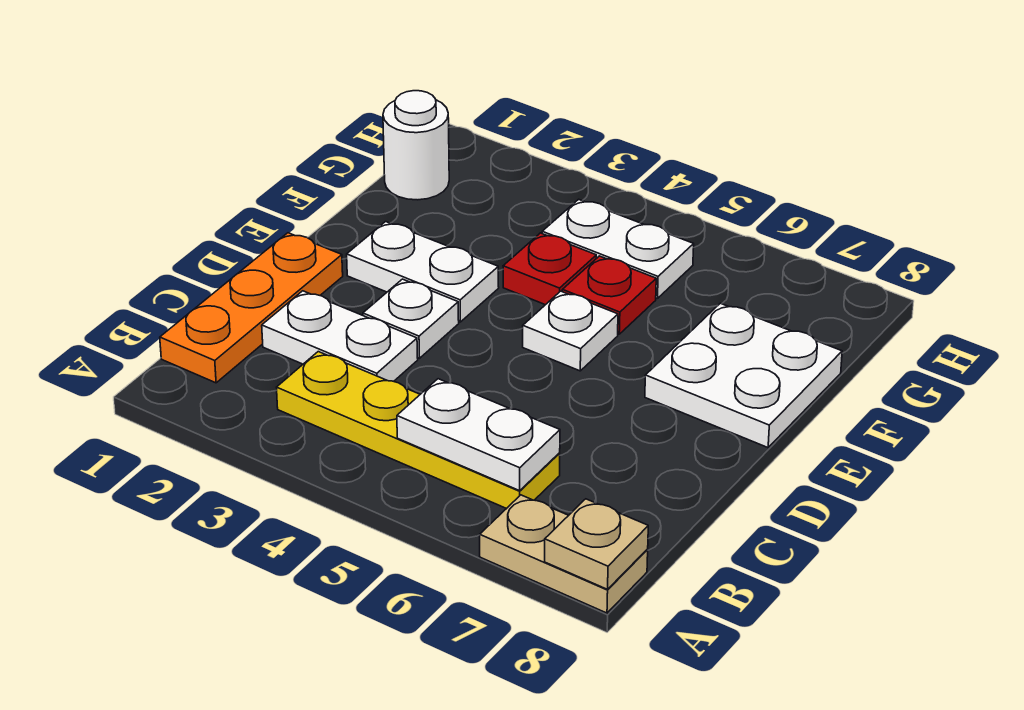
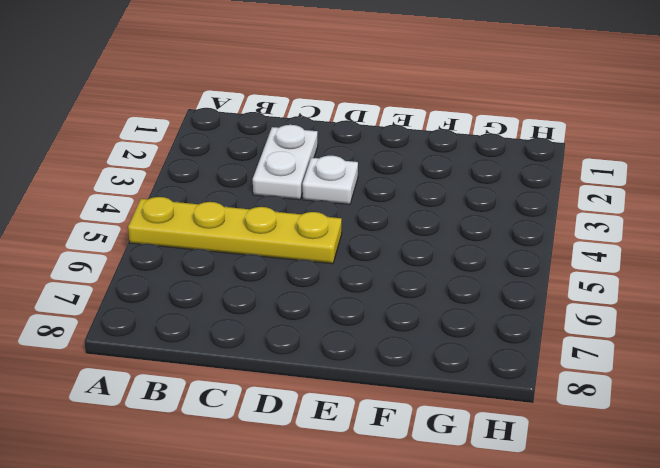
yellow plate A5:D5 level 1 -> yellow plate B3:B6 level 1
none -> tan plate A7:A8 level 1
none -> orange plate B1:D1 level 1
none -> white plate E2:E3 level 1

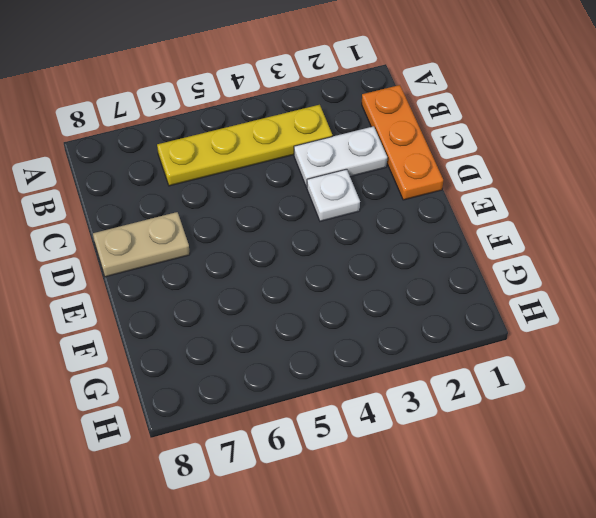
tan plate D7:D8 level 1 -> tan plate A7:A8 level 1
none -> white plate E2:E3 level 1
none -> white plate E5 level 1
none -> white plate E7:F8 level 1

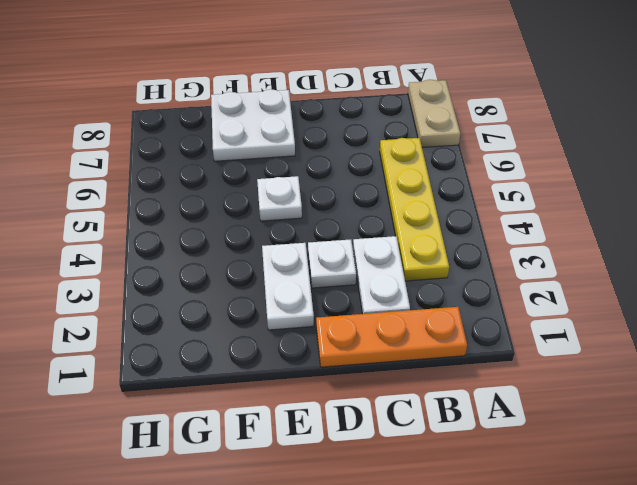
none -> red plate F4 level 1
none -> red plate F5 level 1
none -> white round brick G1 level 1

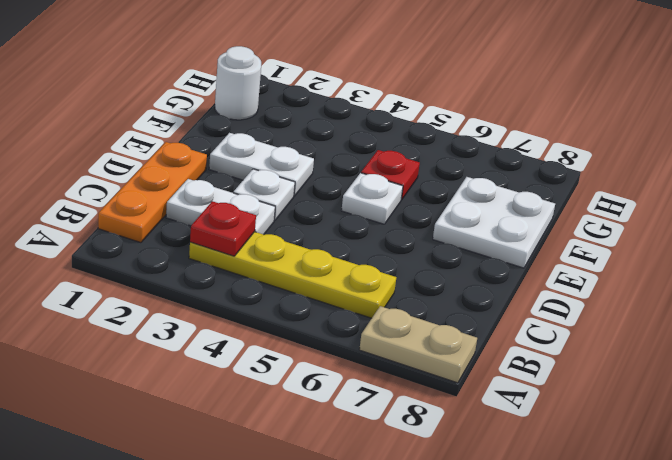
red plate B3 level 2 -> red plate F4 level 1
none -> white plate G4:G5 level 1
none -> tan plate A8 level 2
none -> white plate B5:B6 level 2

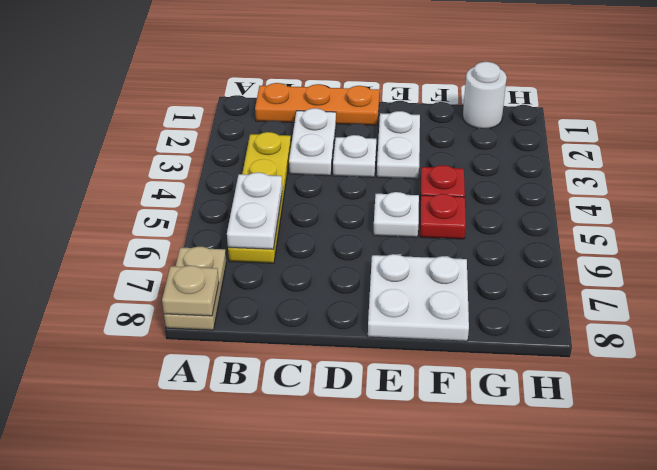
none -> white plate G4:G5 level 1

